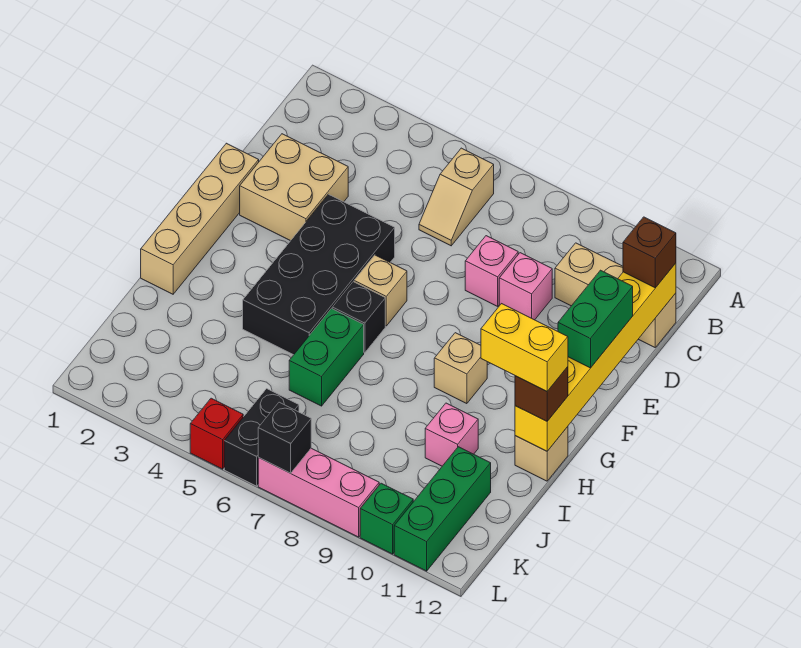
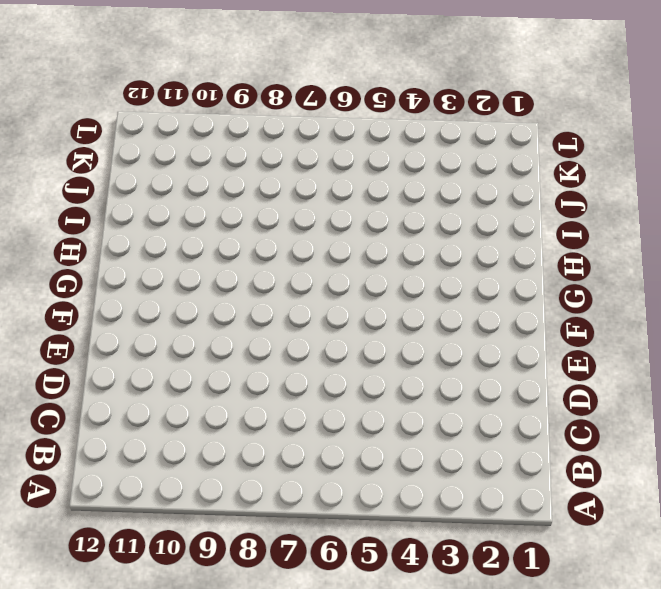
none -> tan slope B6:C6 level 1 top B
none -> tan brick C10:C12 level 1
none -> tan brick D2:E3 level 1

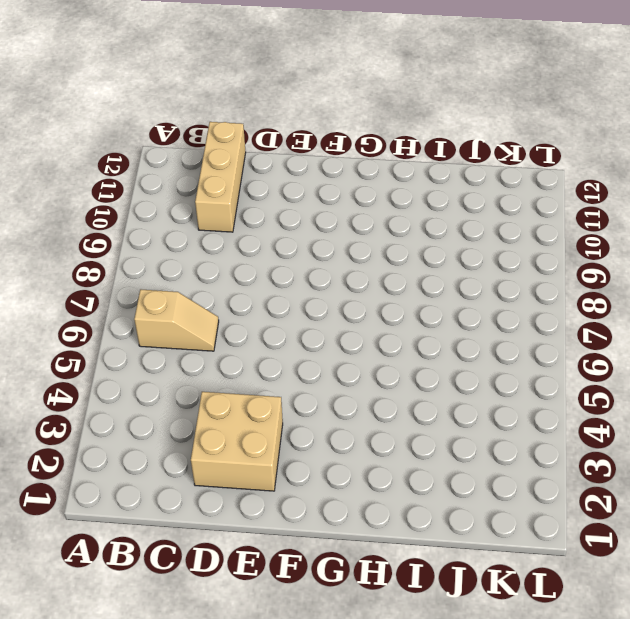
none -> pink brick D8 level 1
none -> pink brick D9 level 1
none -> tan brick E1:H1 level 1

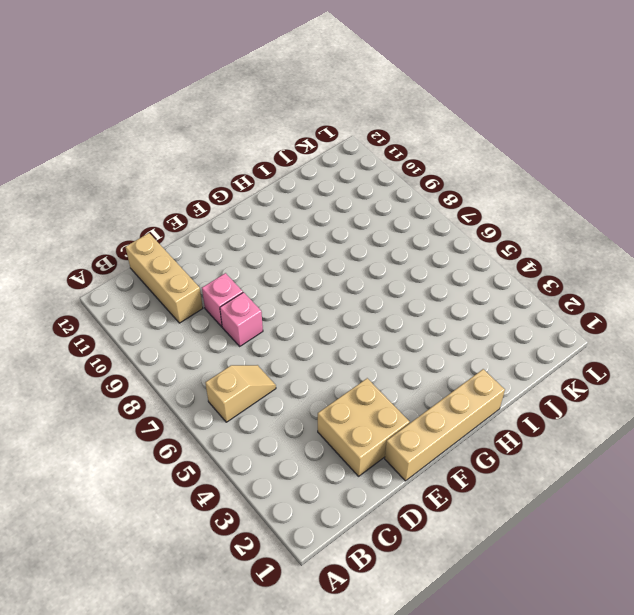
none -> black brick E4:H5 level 1
none -> tan brick F6 level 1
none -> black brick G6 level 1

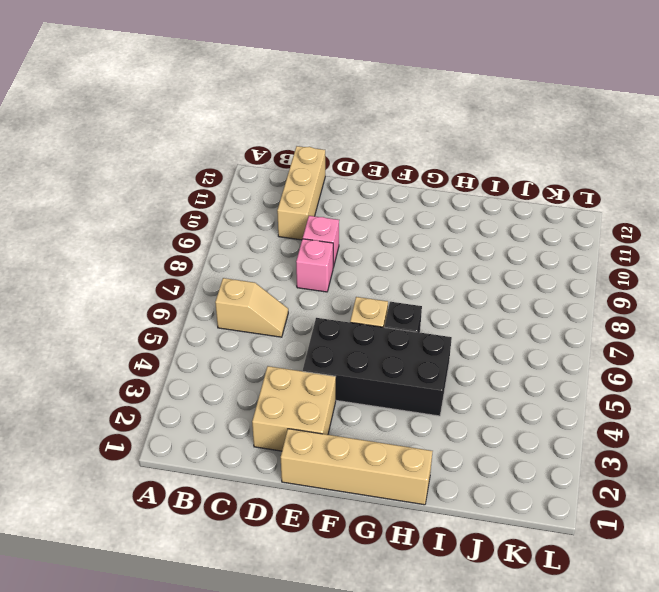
none -> tan brick G9 level 1
none -> green brick H6:I6 level 1
none -> tan brick H12 level 1

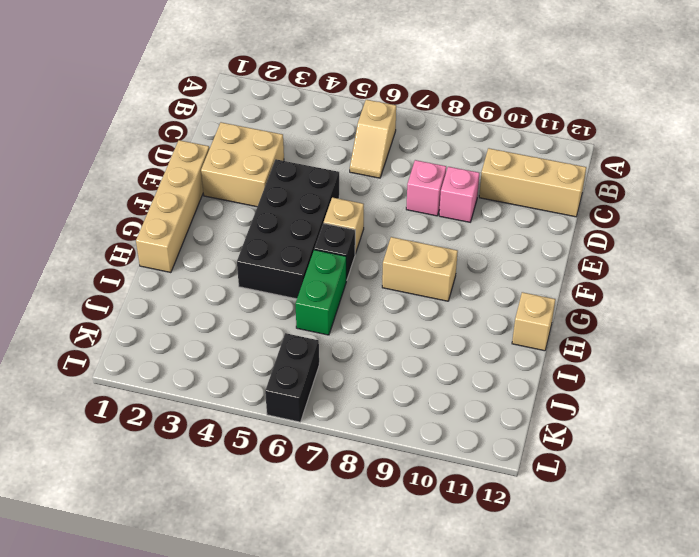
tan brick G8:G9 level 1 -> tan brick G9 level 1
none -> pink brick I10 level 1
none -> green brick J11:L11 level 1
none -> red brick L5 level 1

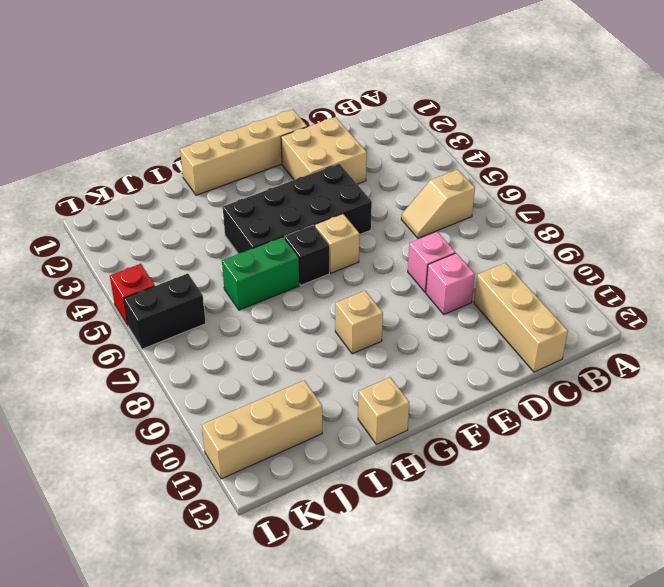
tan brick J11:L11 level 1 -> green brick J11:L11 level 1
none -> pink brick I10 level 1
none -> pink brick L7:L9 level 1
none -> green brick L10 level 1

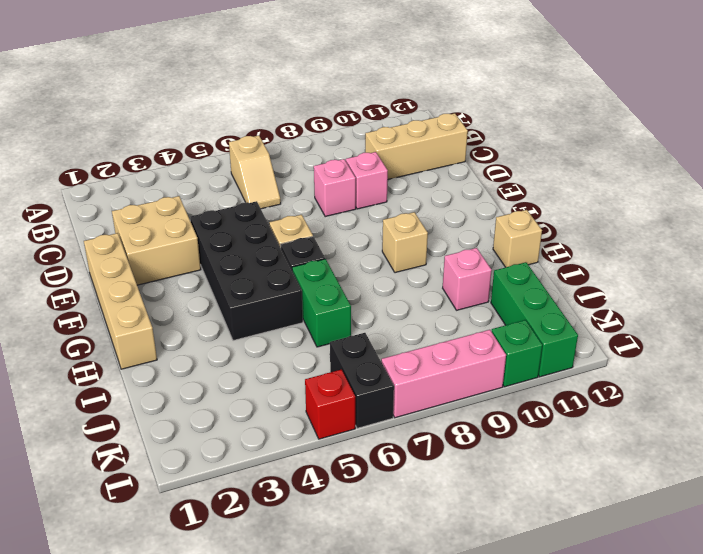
none -> yellow brick C12:H12 level 2
none -> black brick L7 level 2
none -> brown brick C12 level 3

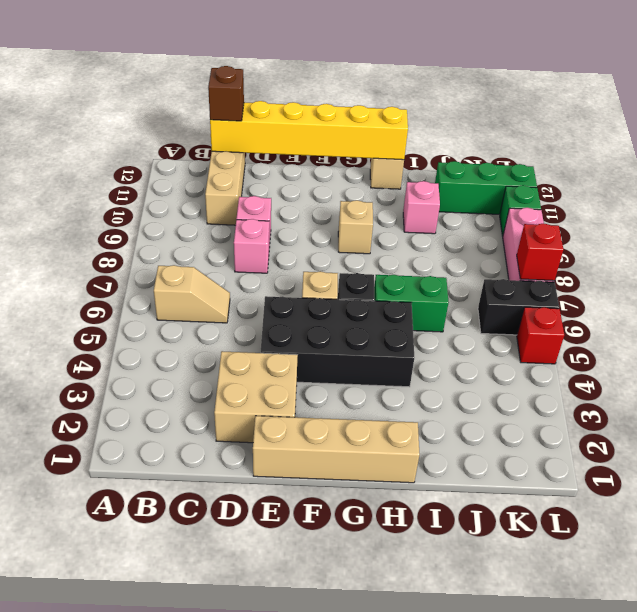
red brick L7 level 2 -> black brick L7 level 2
none -> green brick E12:F12 level 3
none -> brown brick H12 level 3
none -> yellow brick H11:H12 level 4

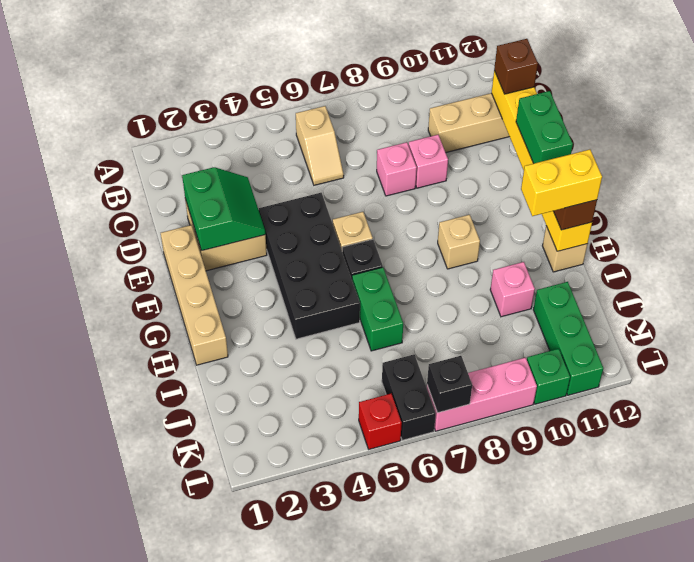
green slope D2:E3 level 2 top 2 -> none

